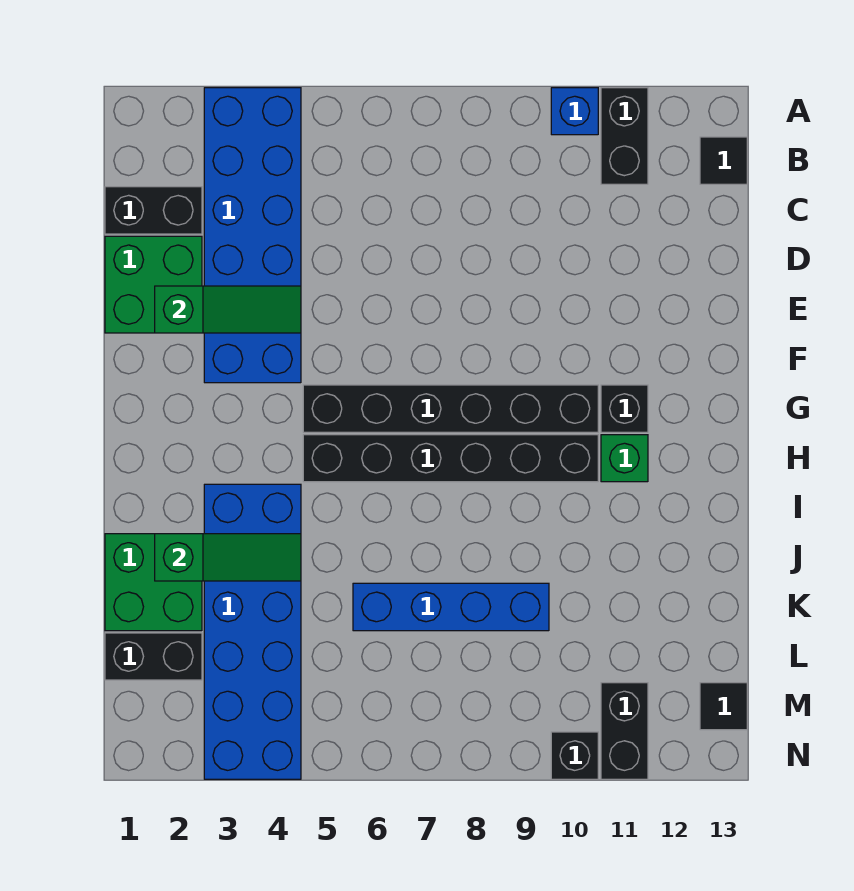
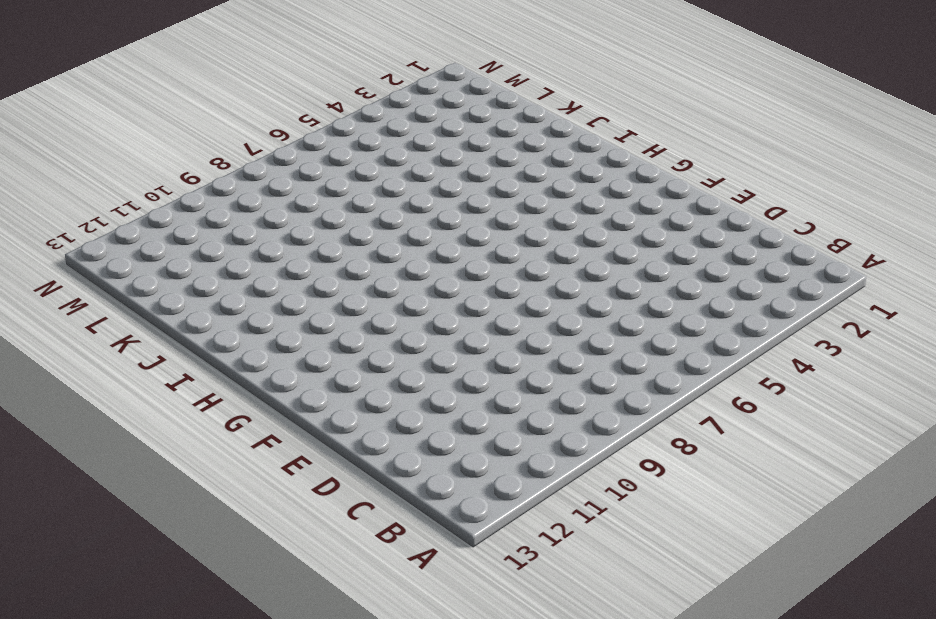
none -> blue brick A3:F4 level 1
none -> blue brick A10 level 1
none -> black brick A11:B11 level 1

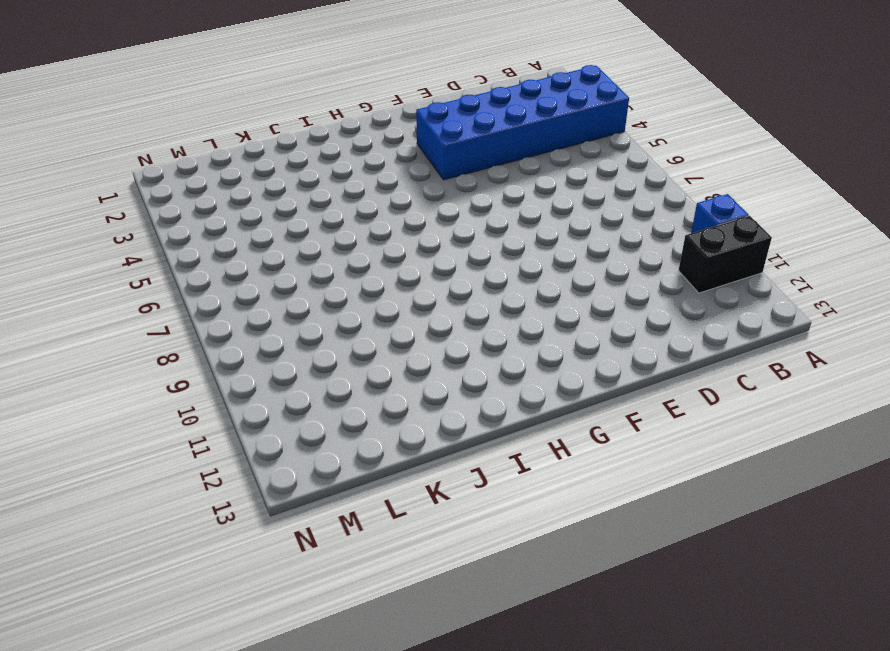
none -> black tile B13 level 1
none -> black brick C1:C2 level 1
none -> green brick D1:E2 level 1

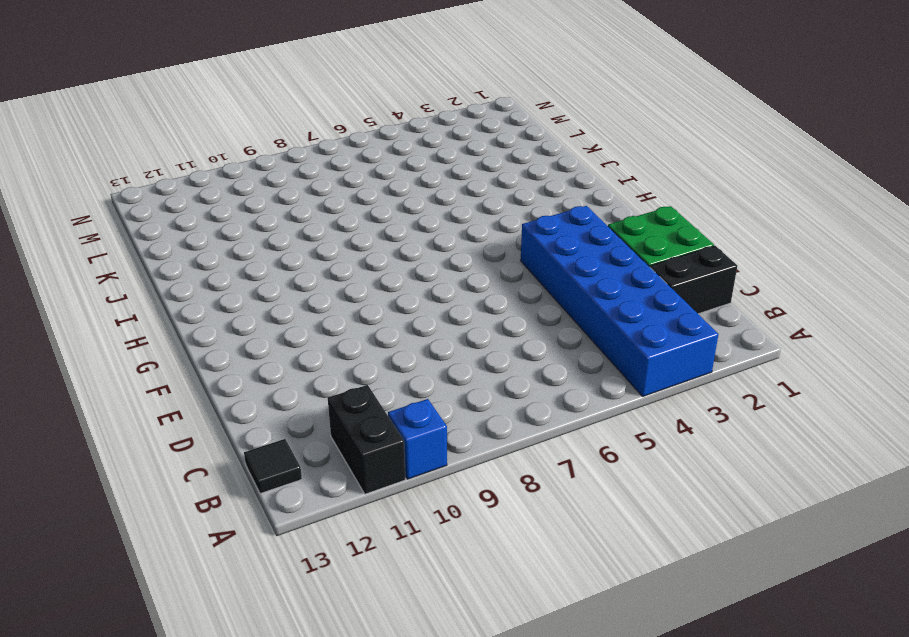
none -> black brick G5:G10 level 1
none -> black brick G11 level 1
none -> black brick H5:H10 level 1

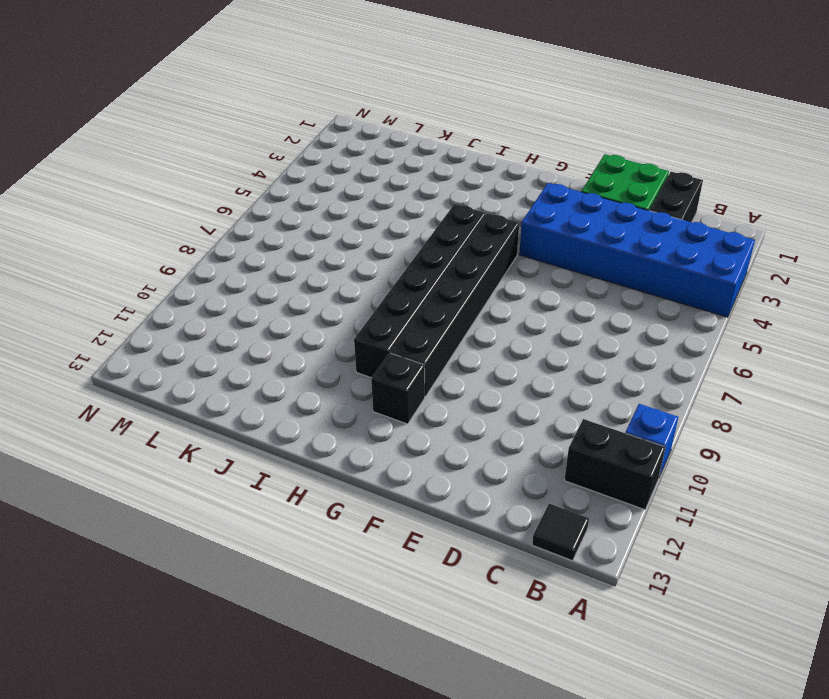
none -> green brick H11 level 1
none -> blue brick I3:N4 level 1
none -> green brick J1:K2 level 1

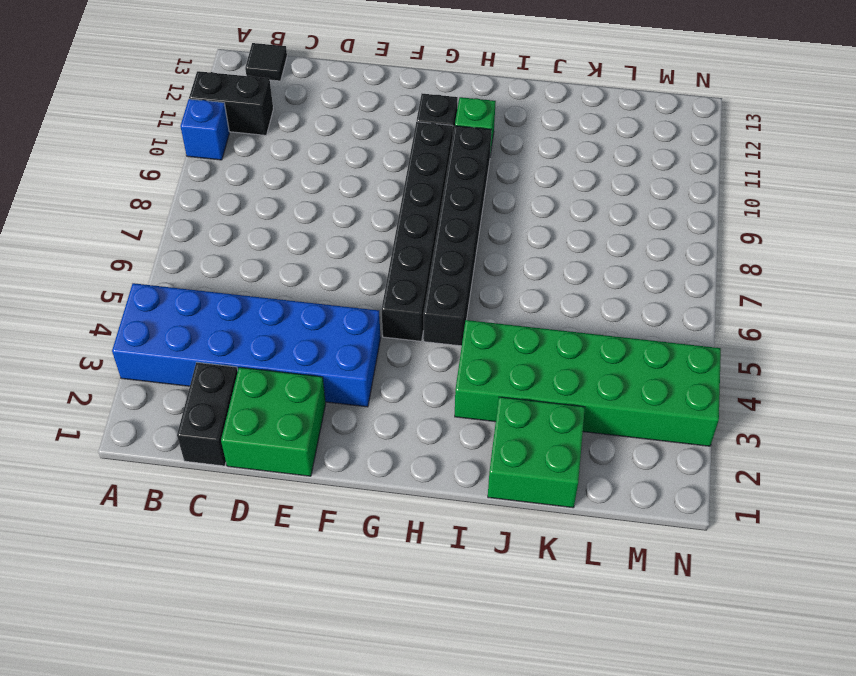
green brick I3:N4 level 1 -> blue brick I3:N4 level 1
none -> blue brick K6:K9 level 1
none -> black brick L1:L2 level 1
none -> black brick M11:N11 level 1

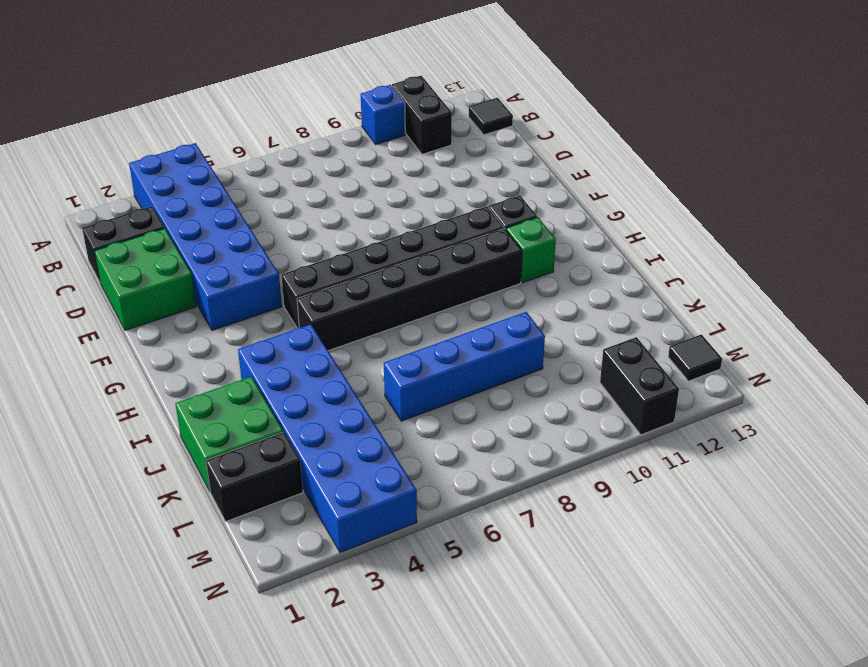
none -> black brick N10 level 1
none -> green slope E2:E4 level 2 top 2
none -> green slope J2:J4 level 2 top 2

